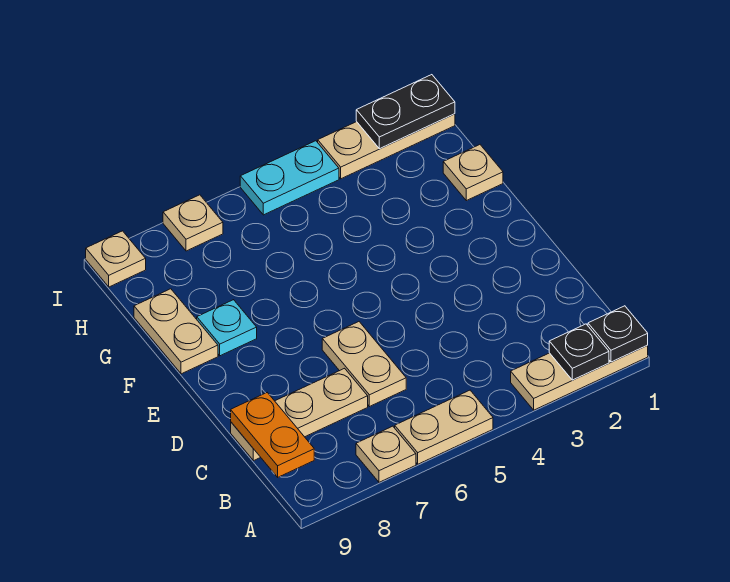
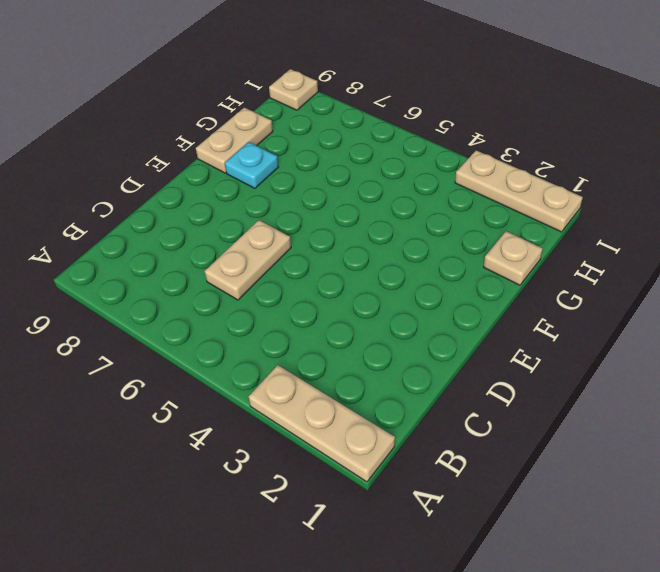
none -> tan plate A5:A6 level 1
none -> tan plate A7 level 1
none -> tan plate C7:C9 level 1

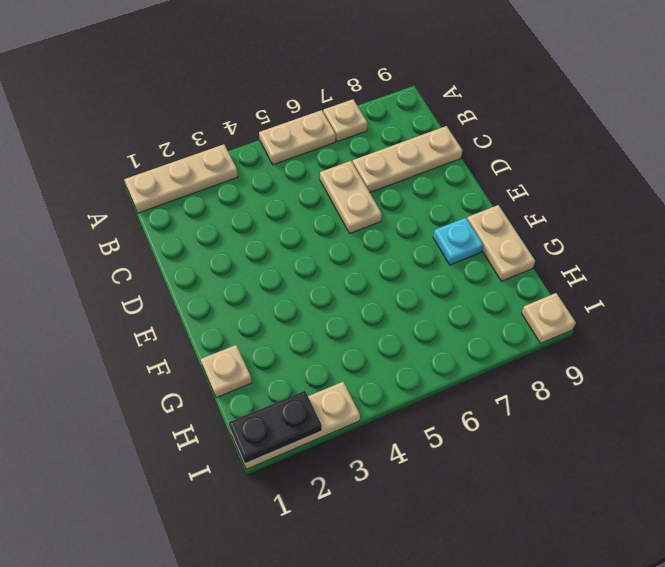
none -> cyan plate I4:I5 level 1
none -> tan plate I7 level 1
none -> black plate A1 level 2

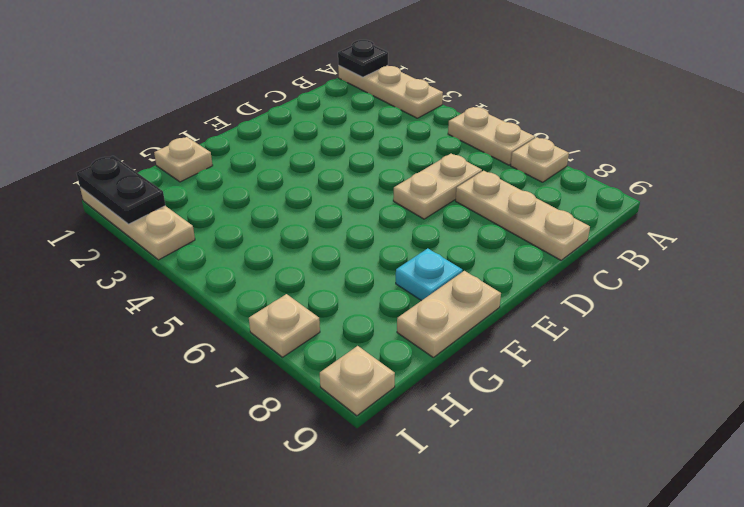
none -> cyan plate I4:I5 level 1
none -> black plate A2 level 2
none -> orange plate B9:C9 level 2

